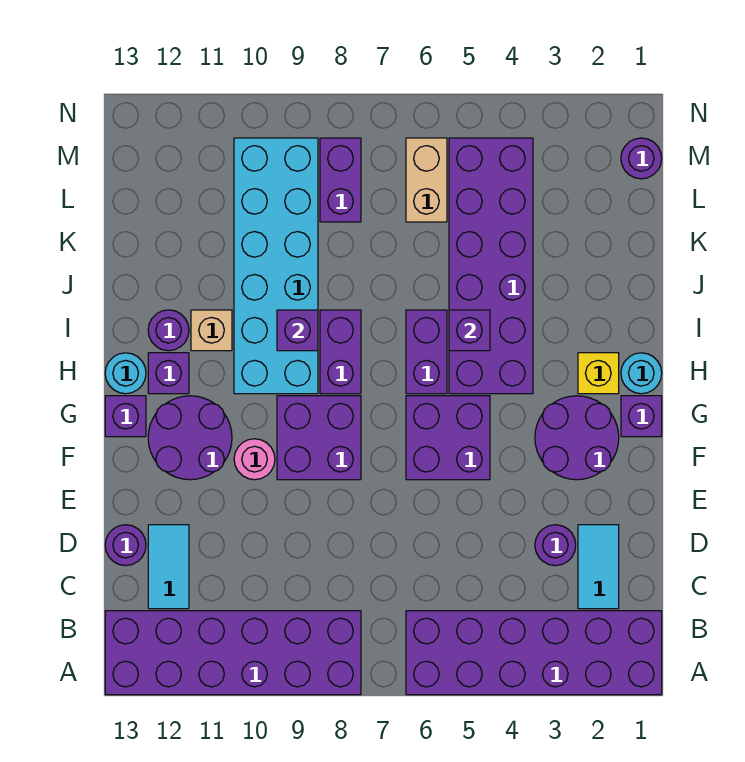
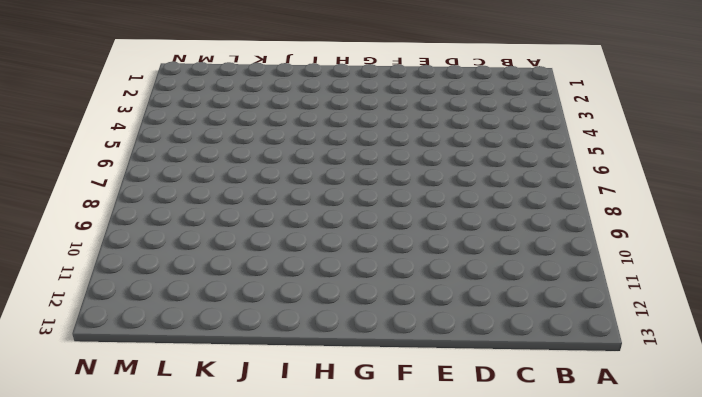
none -> purple brick A1:B6 level 1
none -> purple brick A8:B13 level 1
none -> cyan tile C2:D2 level 1

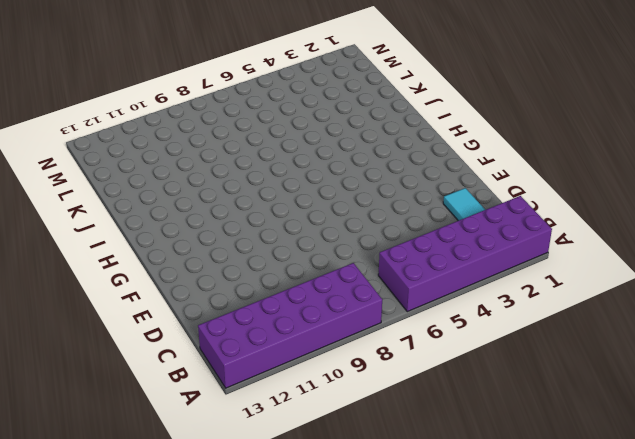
none -> cyan tile C12:D12 level 1
none -> purple round brick D3 level 1
none -> purple round brick D13 level 1

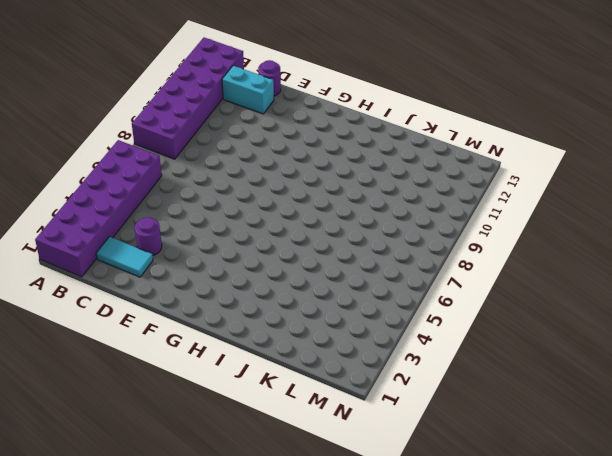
cyan brick C12:D12 level 1 -> cyan tile C12:D12 level 1
none -> purple round brick F2:G3 level 1
none -> purple brick F5:G6 level 1
none -> purple brick F8:G9 level 1

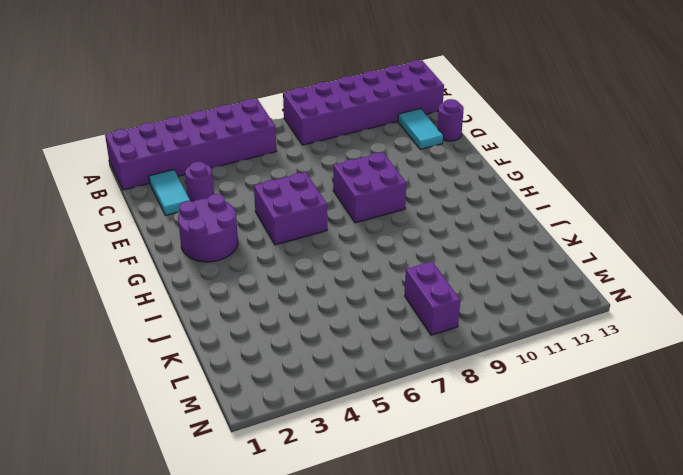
none -> pink round brick F10 level 1
none -> purple round brick F11:G12 level 1
none -> purple brick G1 level 1

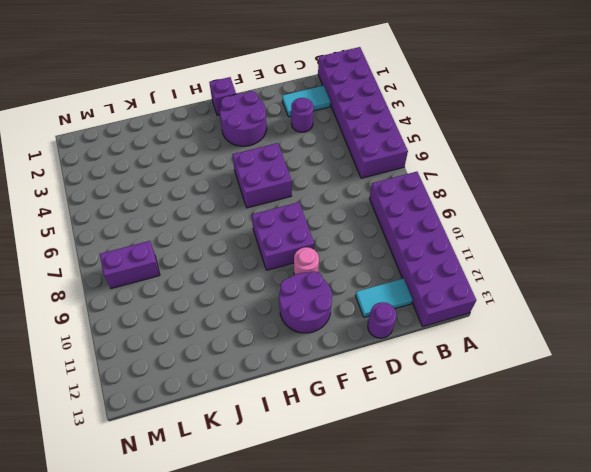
none -> purple brick G13 level 1
none -> cyan round brick H1 level 1
none -> yellow brick H2 level 1

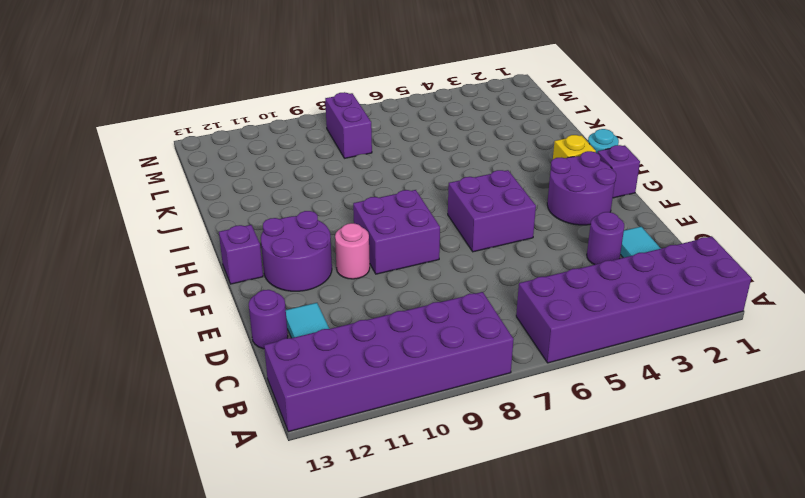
none -> purple brick H4:M5 level 1
none -> purple brick H6:I6 level 1
none -> purple brick H8:I8 level 1

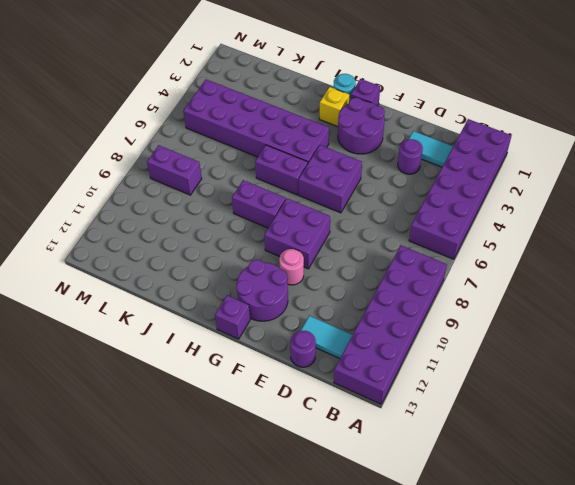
none -> cyan brick H9:M10 level 1
none -> purple brick H12 level 1
none -> cyan round brick H13 level 1

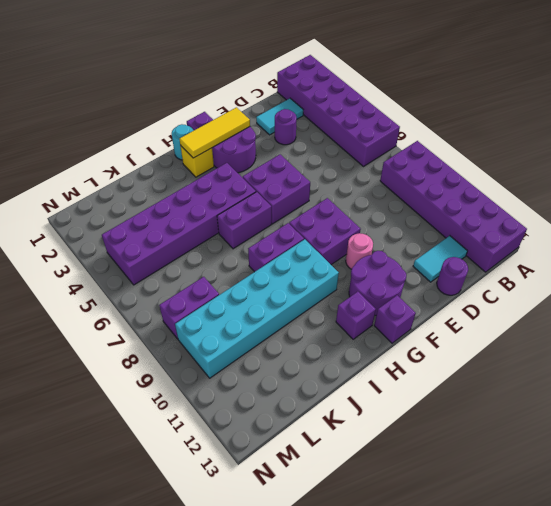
yellow tile F2:H2 level 2 -> none
none -> cyan round brick H13 level 1
none -> tan brick I11 level 1
none -> purple round brick I12 level 1

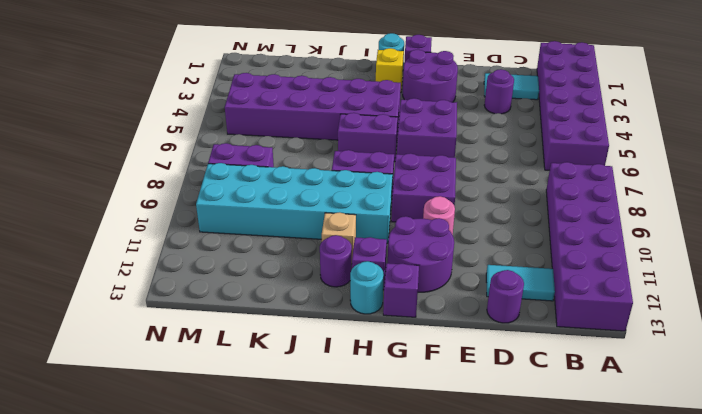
none -> tan brick L6:M6 level 1
none -> purple round brick M1 level 1
none -> purple brick I5 level 2

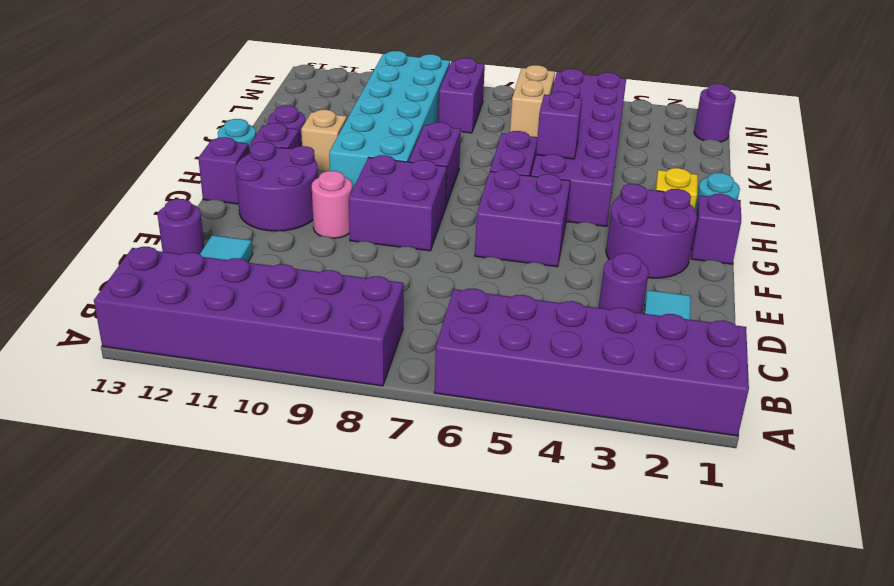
none -> purple brick I9 level 2

